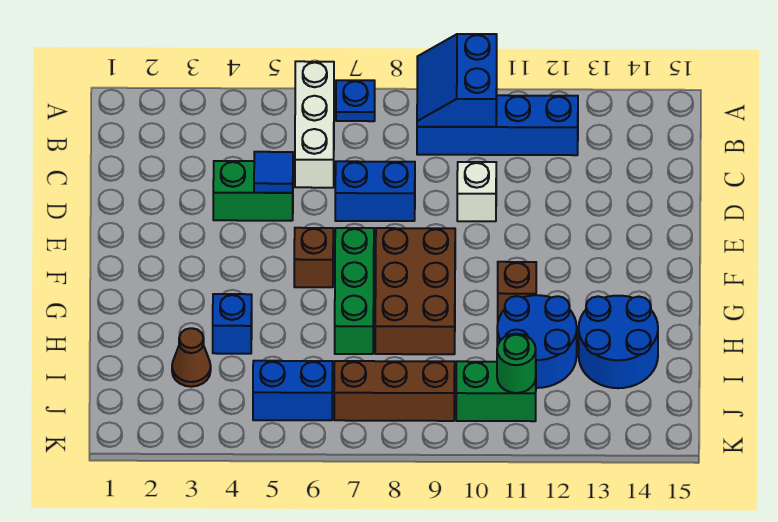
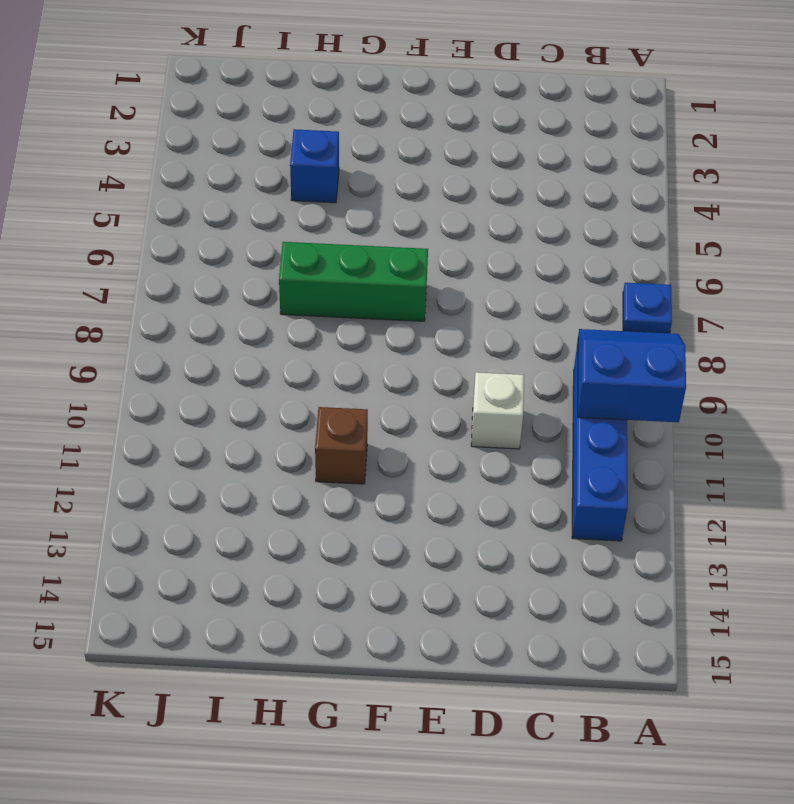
none -> white brick A6:C6 level 1
none -> green brick D4:D5 level 1
none -> blue brick D7:D8 level 1

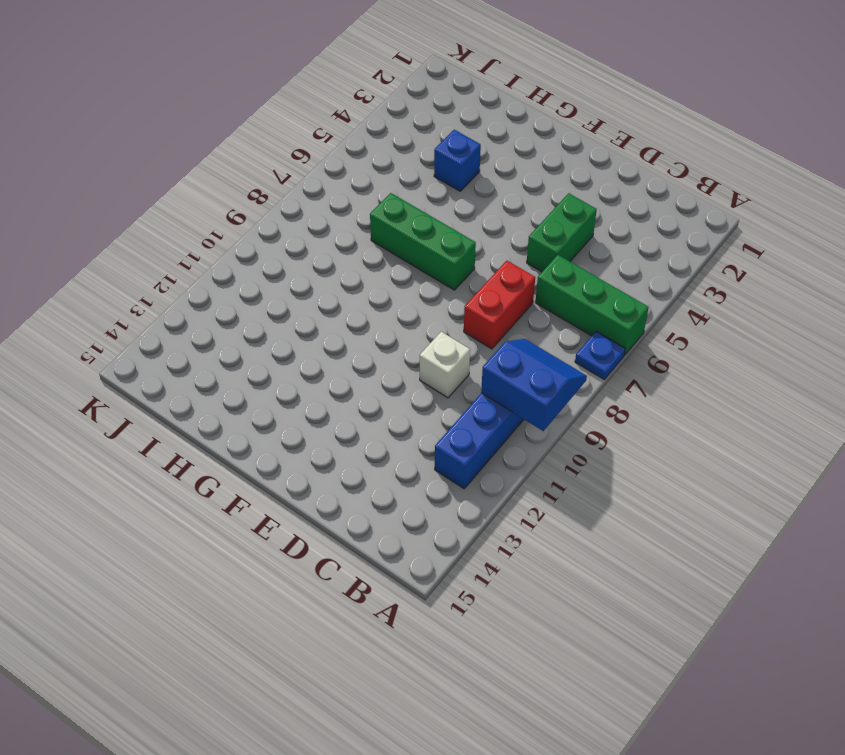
green brick A6:C6 level 1 -> white brick A6:C6 level 1
red brick D7:D8 level 1 -> blue brick D7:D8 level 1
none -> brown brick F6 level 1
none -> brown brick F8:H9 level 1
none -> brown brick G11 level 1

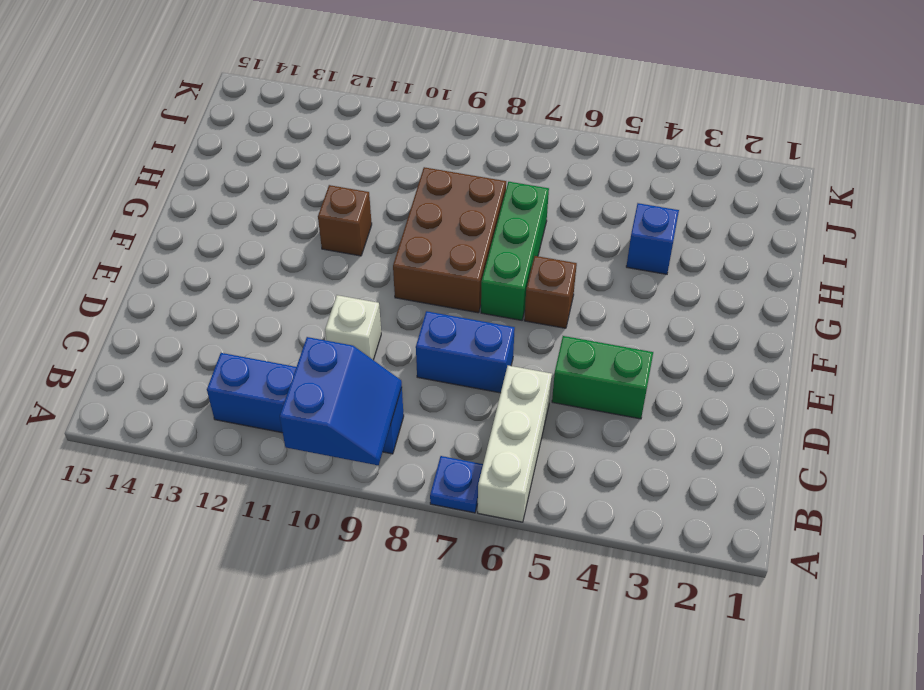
none -> blue round brick H11:I12 level 1
none -> blue round brick H13:I14 level 1
none -> brown cone I3 level 1

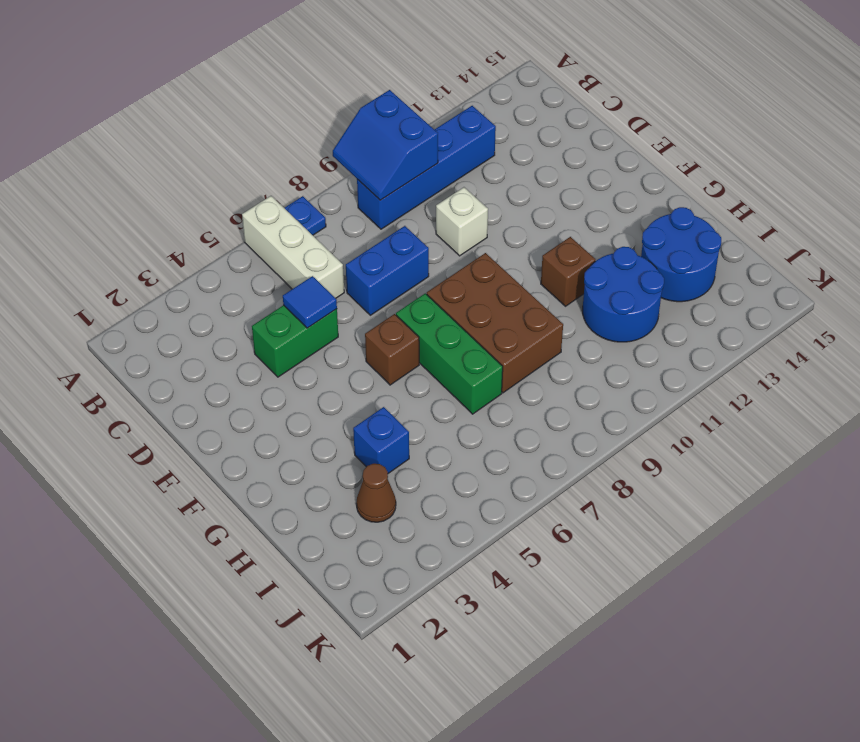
none -> blue brick J5:J6 level 1
none -> brown brick J7:J9 level 1
none -> green brick J10:J11 level 1

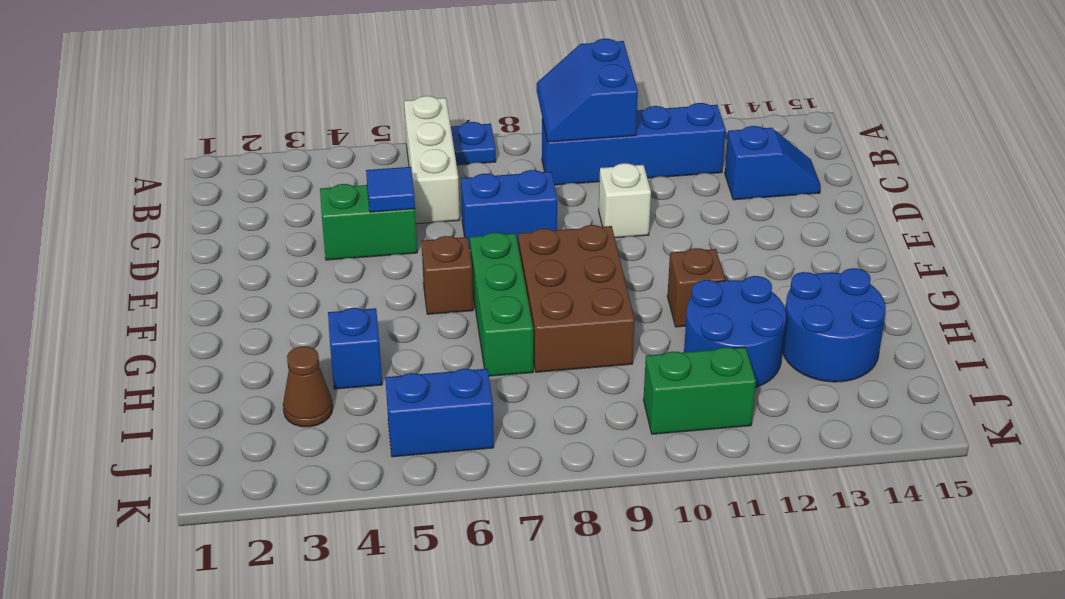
blue slope C13:C14 level 1 top 13 -> none
none -> brown brick J7:J9 level 1
none -> green round brick J11 level 2

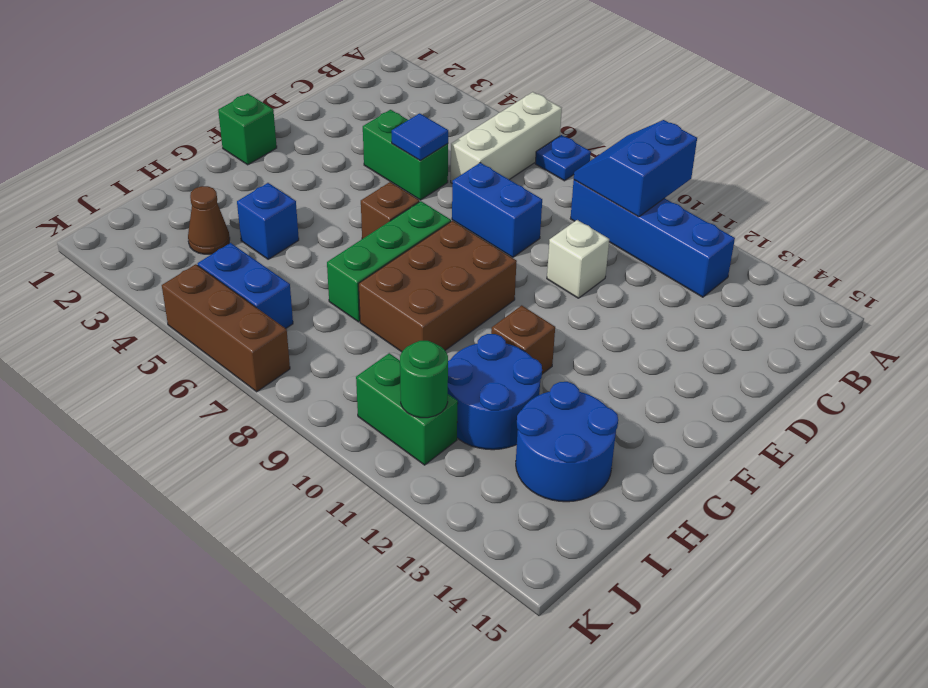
green brick F1 level 1 -> none
brown brick K5:K7 level 1 -> brown brick J7:J9 level 1

